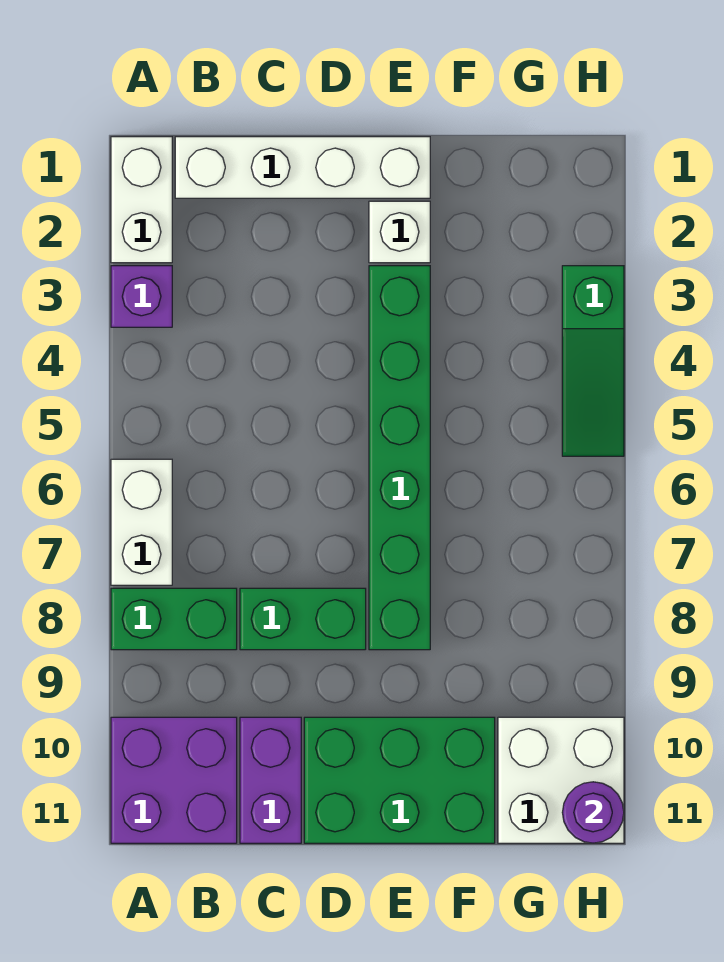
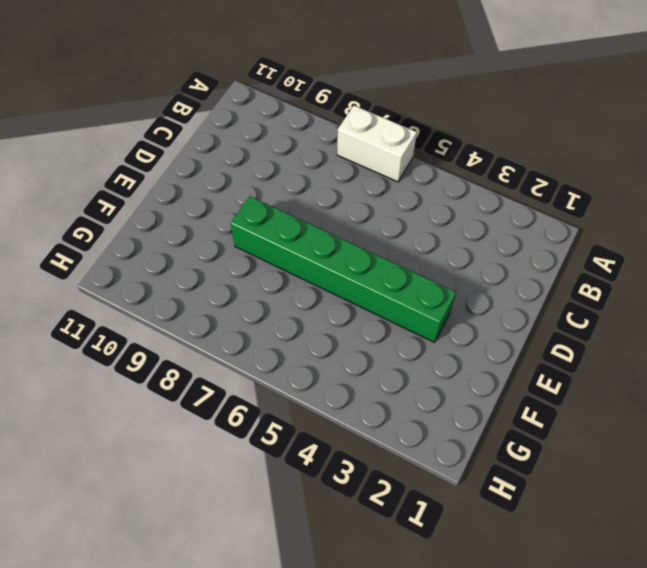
none -> white brick A1:A2 level 1
none -> purple brick A3 level 1
none -> green brick A8:B8 level 1

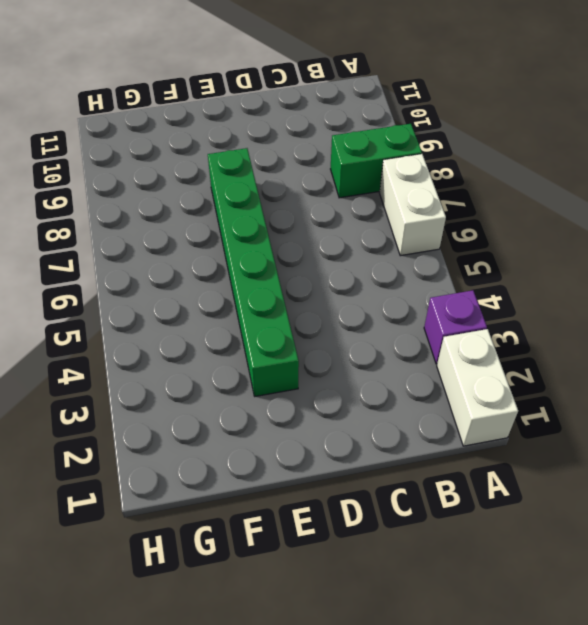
none -> purple brick A10:B11 level 1
none -> white brick B1:E1 level 1
none -> green brick C8:D8 level 1

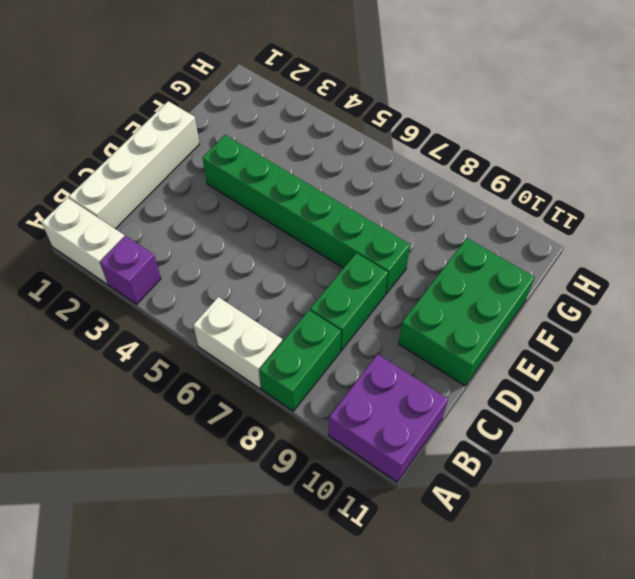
none -> purple brick C10:C11 level 1
none -> white brick E2 level 1
none -> white brick G10:H11 level 1

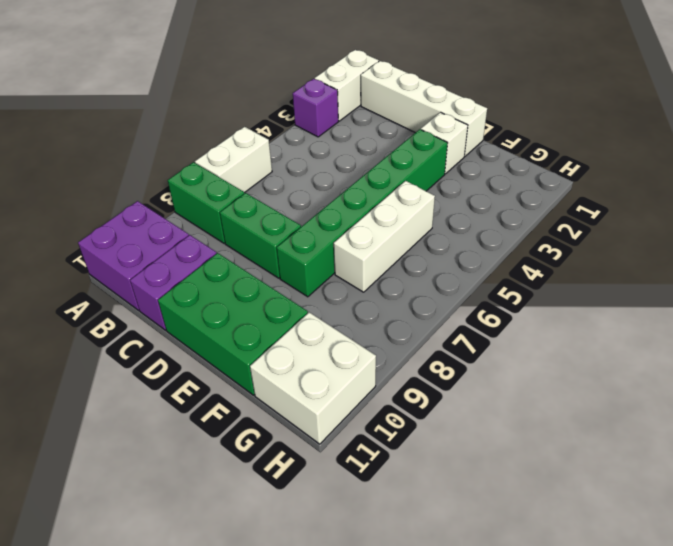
white brick F5:F7 level 1 -> none
none -> green slope H3:H5 level 1 top 3
none -> purple round brick H11 level 2

